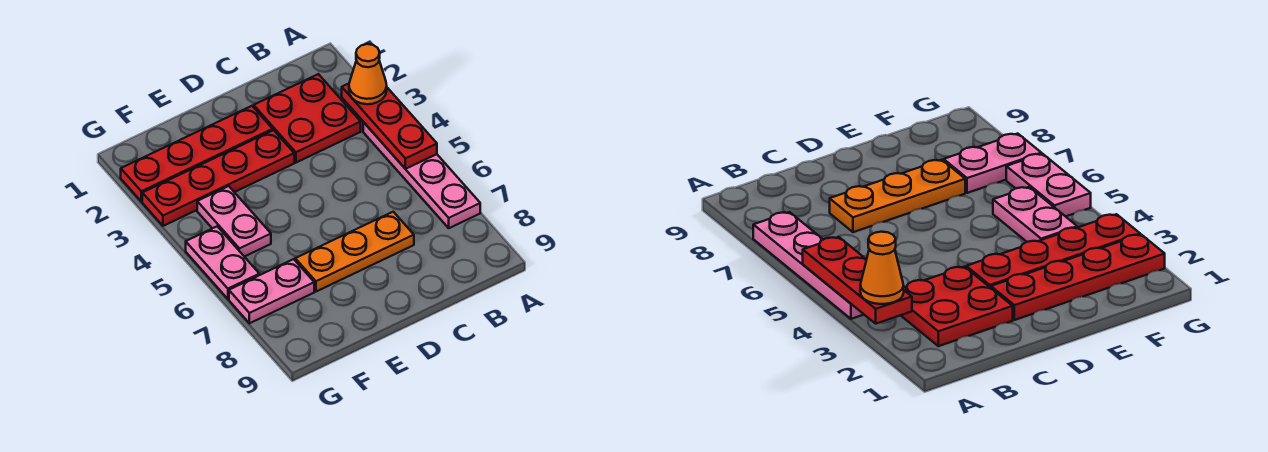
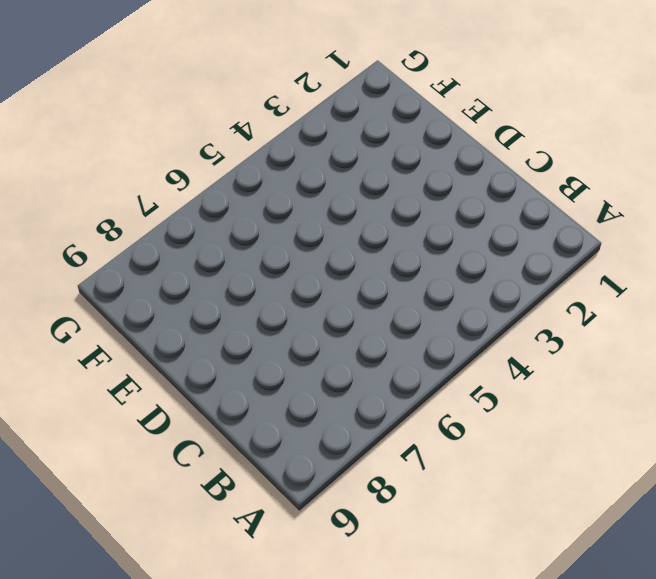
none -> pink plate A4:A7 level 1
none -> red plate B2:C3 level 1

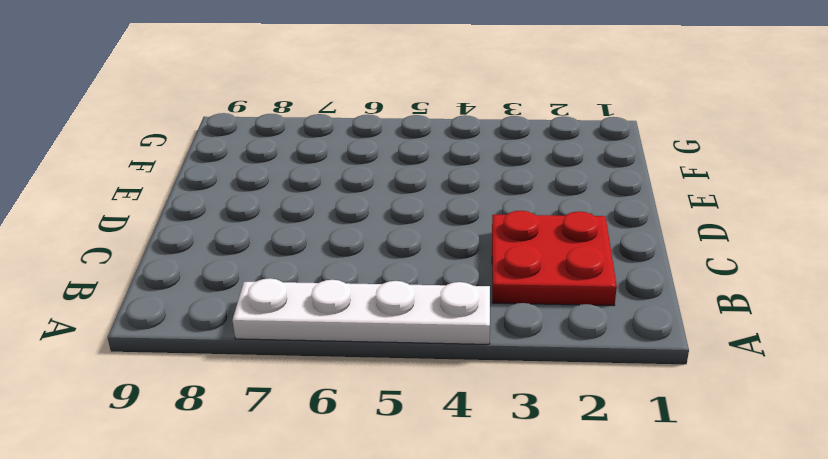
white plate A4:A7 level 1 -> pink plate A4:A7 level 1
none -> orange plate C7:E7 level 1
none -> red plate D2:G2 level 1

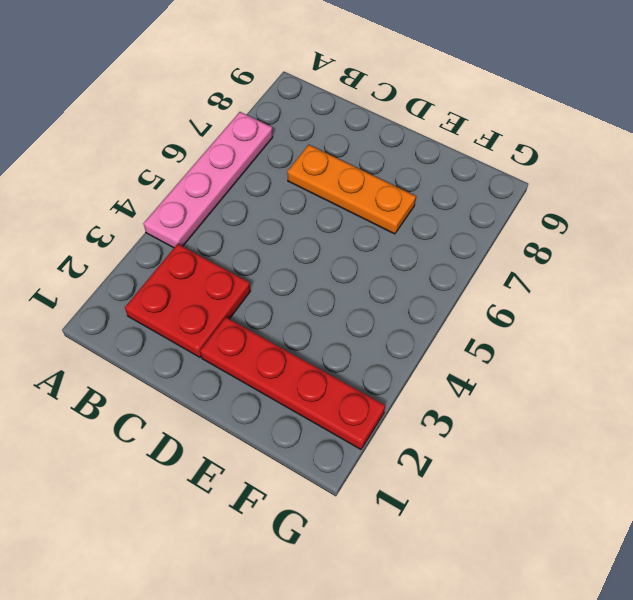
none -> red plate D3:G3 level 1
none -> pink plate F4:F5 level 1

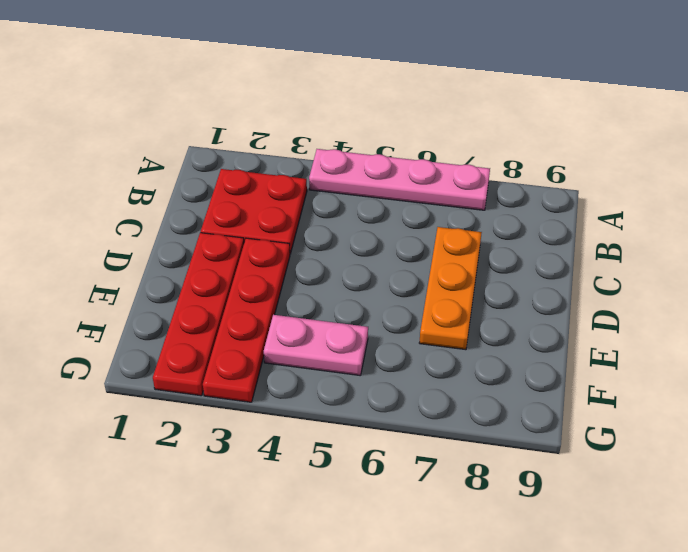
none -> pink plate F7:G7 level 1
none -> pink plate G5:G6 level 1

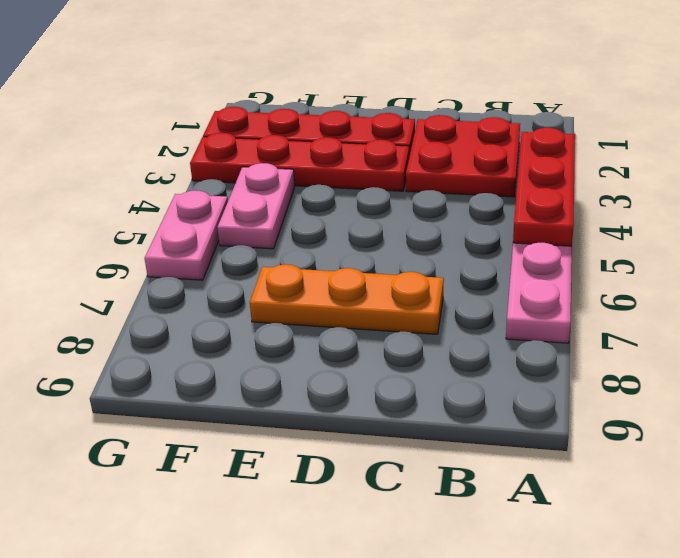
none -> pink plate F7:G7 level 1
none -> orange cone A3 level 3

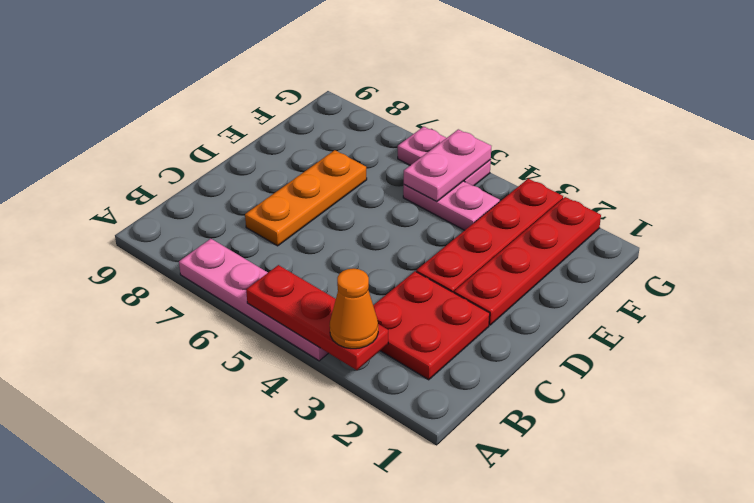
pink plate F5:G5 level 2 -> pink plate F7:G7 level 1

